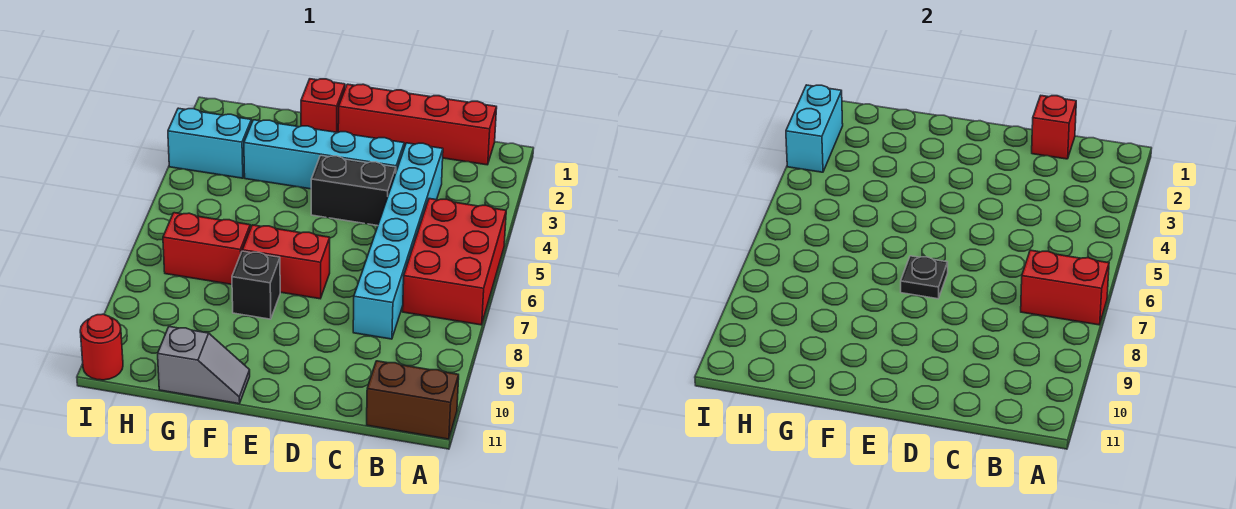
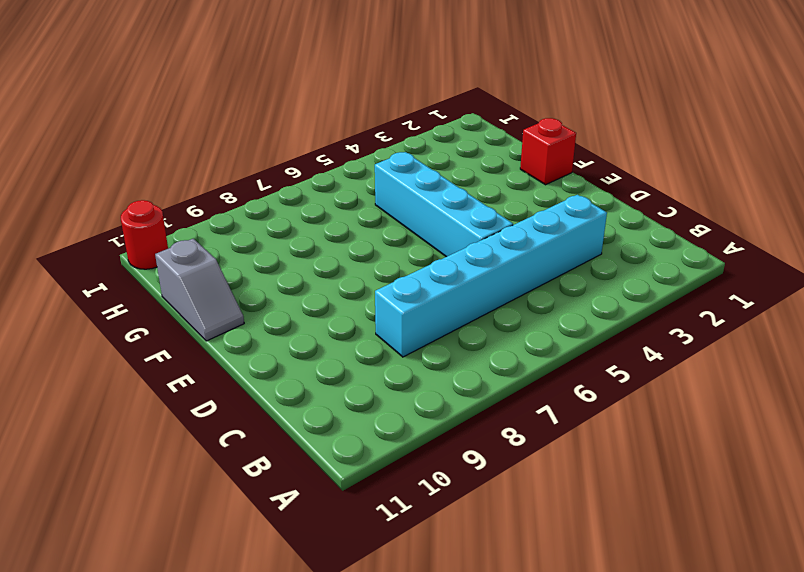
cyan brick D5:G5 level 1 -> cyan brick D3:G3 level 1
none -> red brick A5:B7 level 1
none -> brown brick A11:B11 level 1
none -> red brick B1:E1 level 1

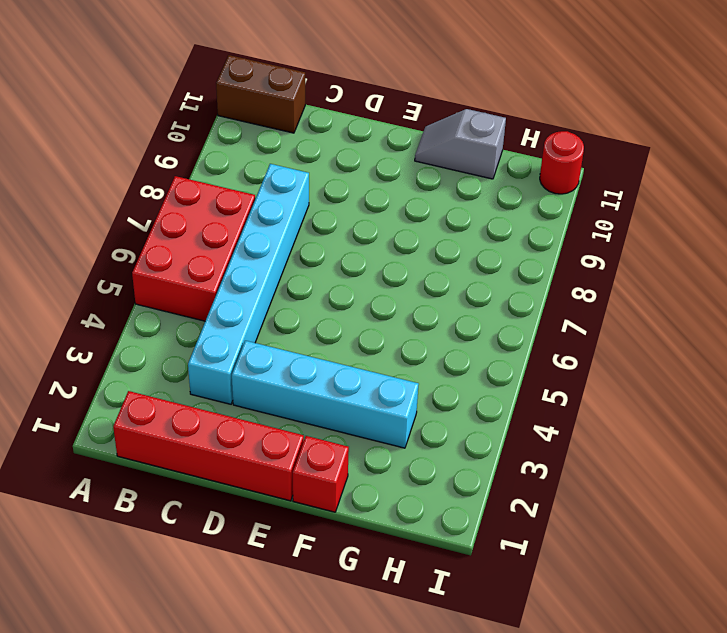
none -> black brick D4:E4 level 1
none -> red brick E7:F7 level 1
none -> black brick F8 level 1

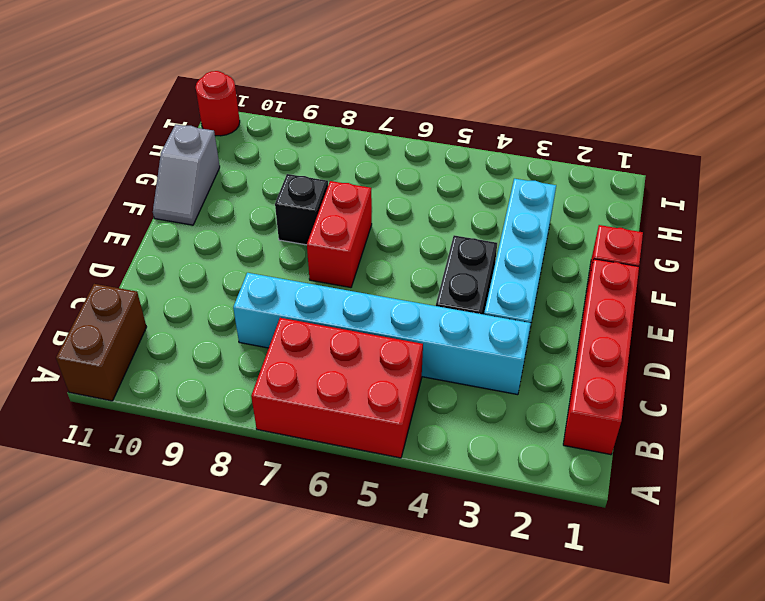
none -> red brick G7:H7 level 1
none -> cyan brick H3:I3 level 1
none -> red brick A7:B7 level 2

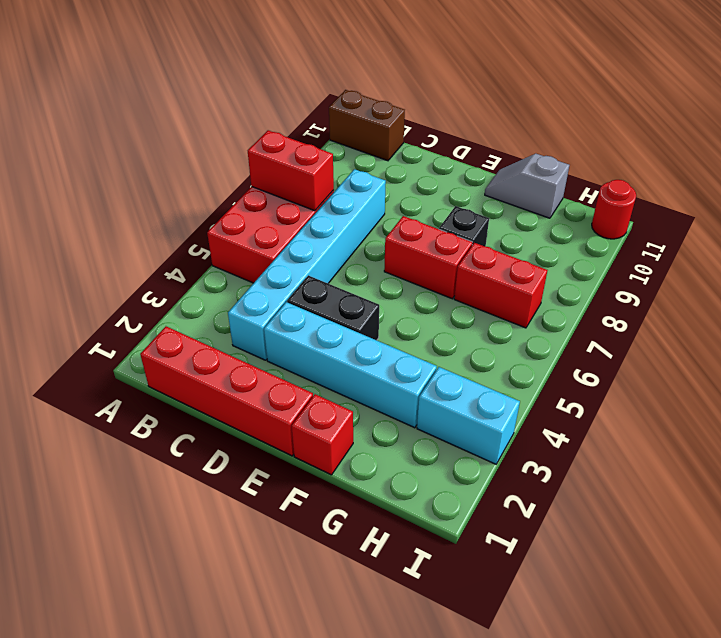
none -> red brick C1 level 2
none -> black plate E7 level 2
none -> cyan brick I2:I3 level 2

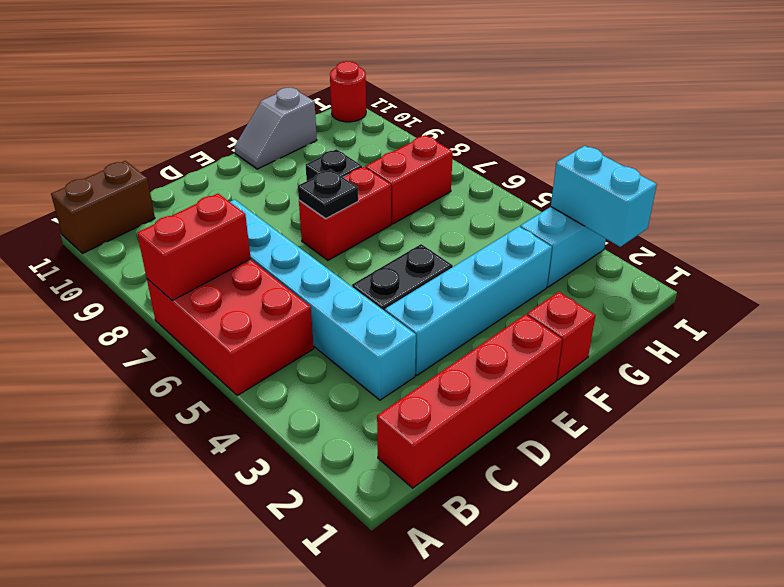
none -> red brick C1 level 2

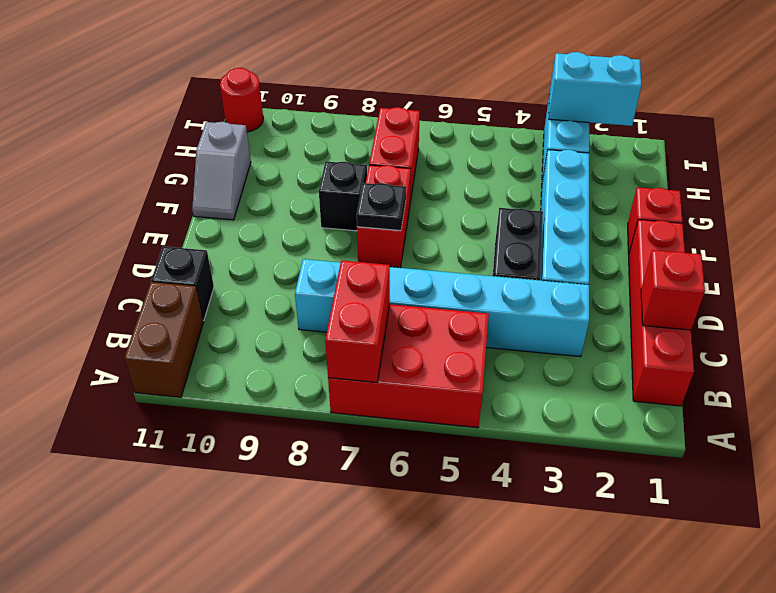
black brick C11 level 1 -> none

